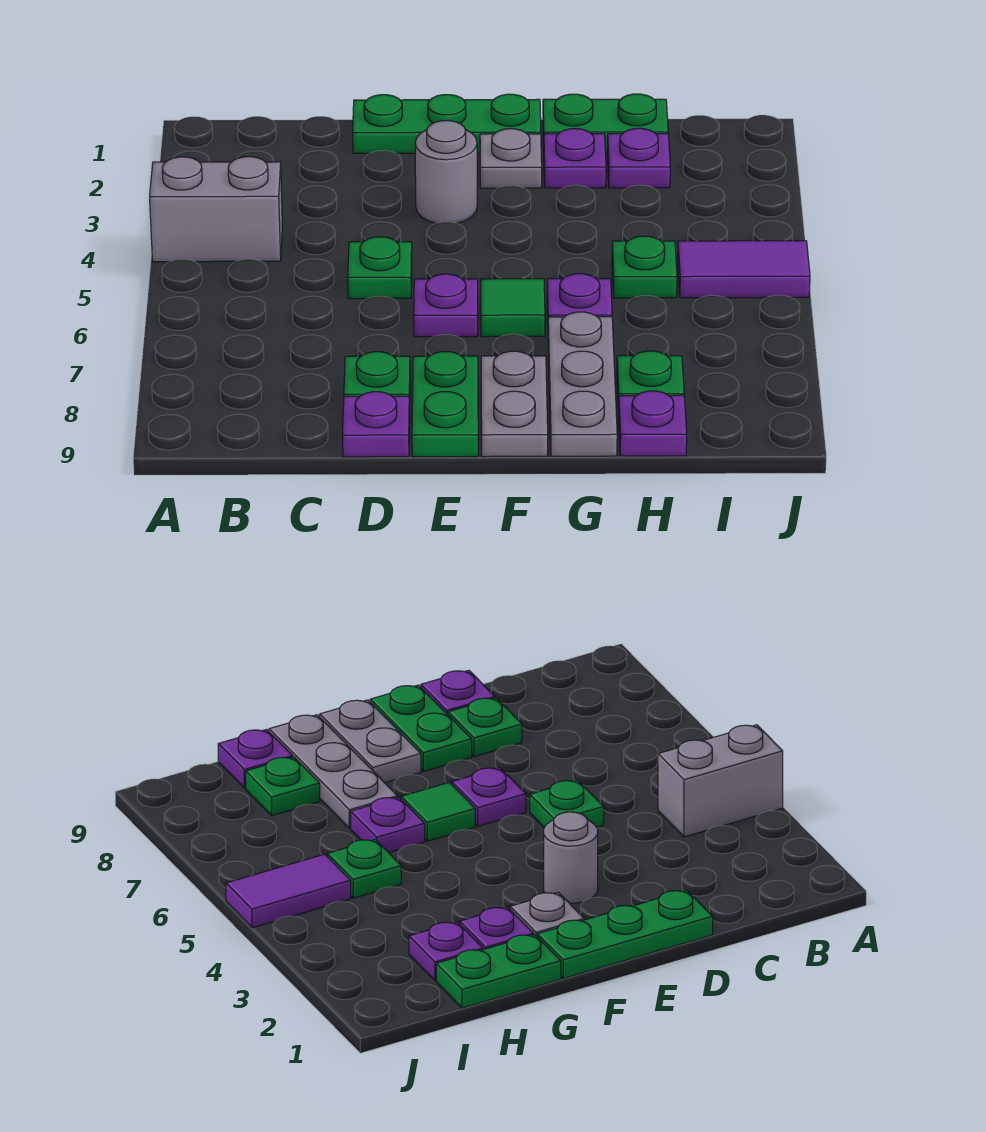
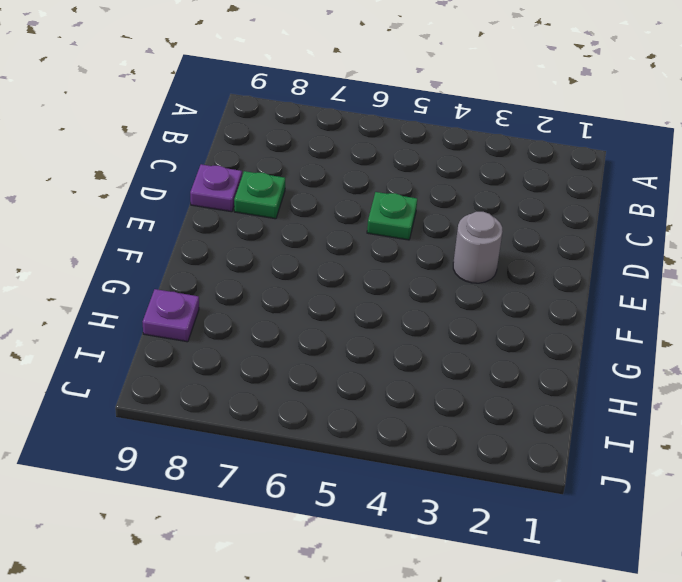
none -> grey brick A4:B4 level 1
none -> green plate D1:F1 level 1
none -> purple plate E6 level 1

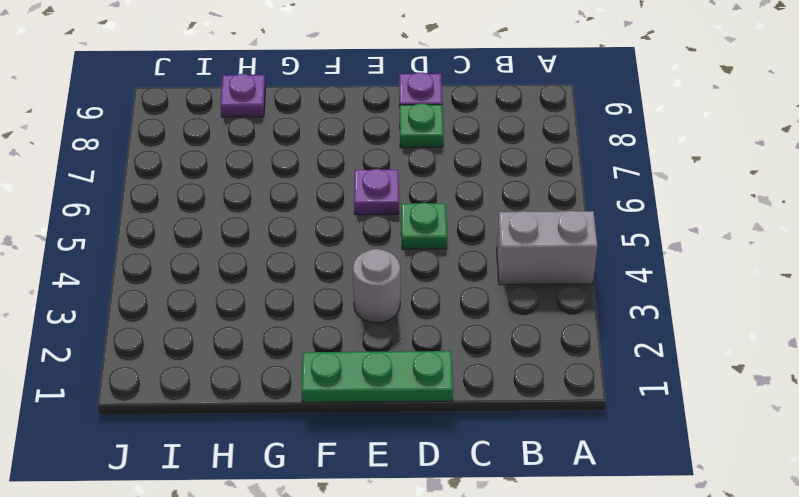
none -> green plate E8:E9 level 1
none -> grey plate F2 level 1
none -> green tile F6 level 1

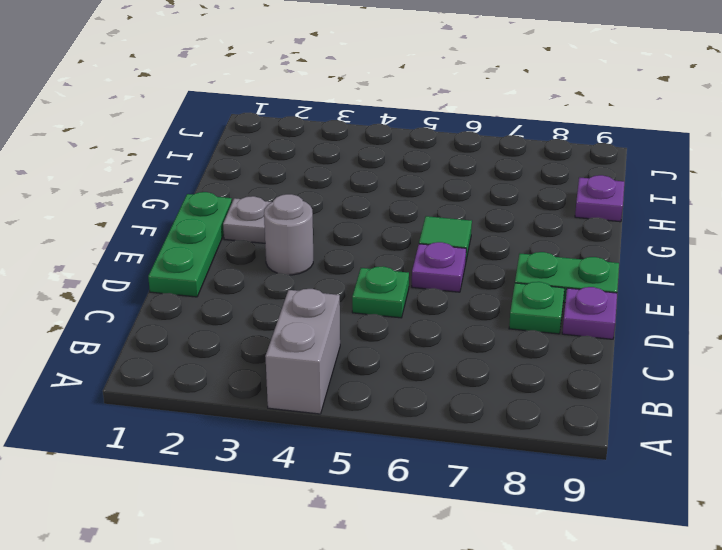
none -> grey plate F8:F9 level 1
none -> green plate G1:H1 level 1
none -> purple plate G2 level 1

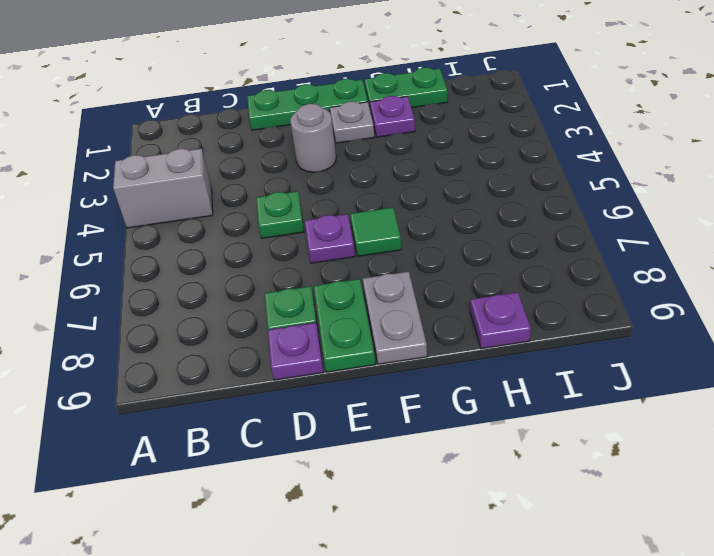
none -> purple plate G6 level 1
none -> grey plate G7:G9 level 1
none -> purple plate H2 level 1

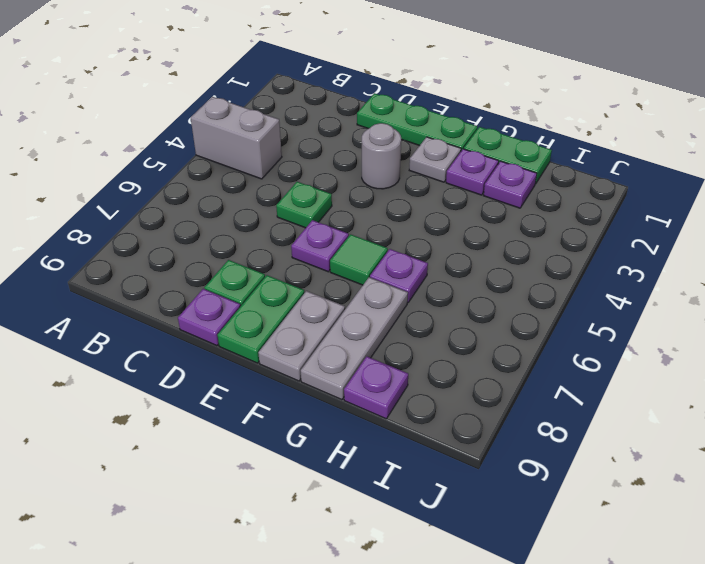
none -> green plate H5 level 1
none -> green plate H8 level 1
none -> purple tile I5:J5 level 1

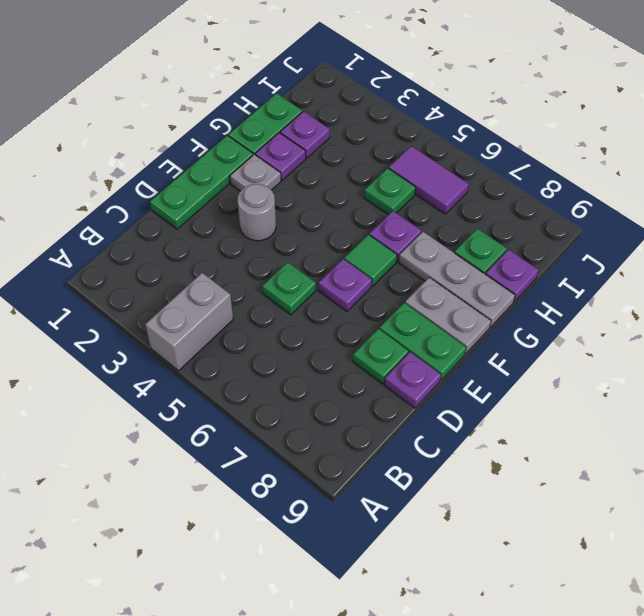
purple tile I5:I6 level 1 -> purple tile I5:J5 level 1

